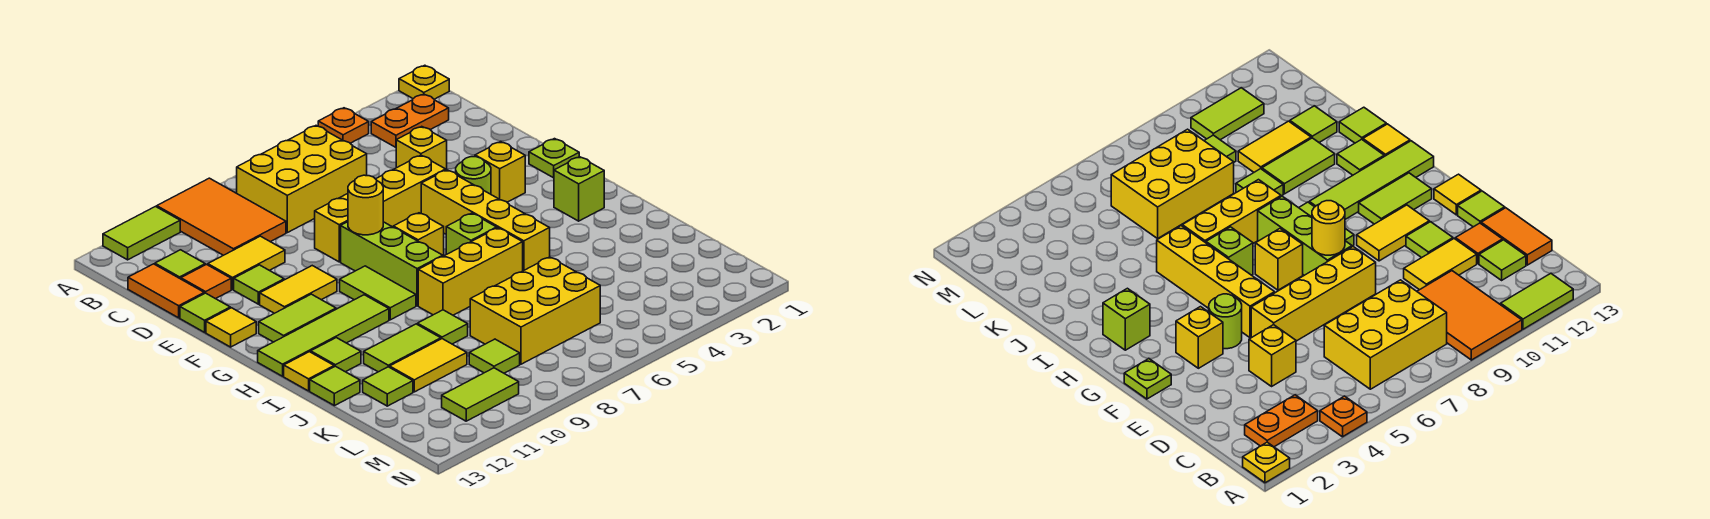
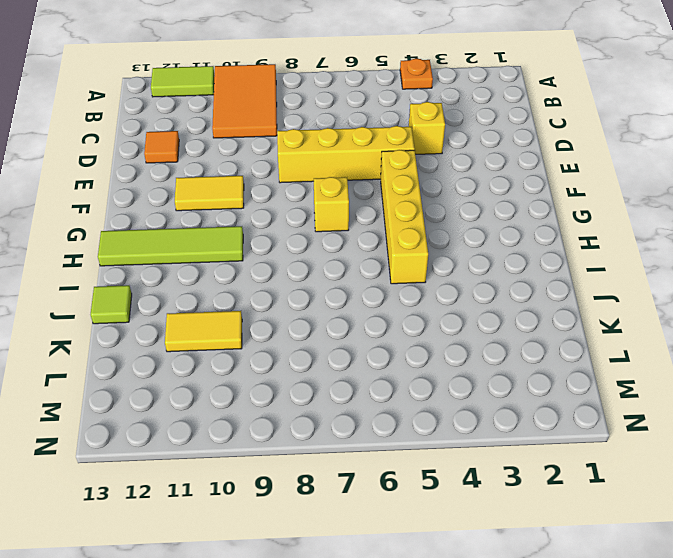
none -> yellow plate A1 level 1
none -> orange plate B2:B3 level 1
none -> yellow brick B6:C8 level 1
none -> lime tile C12 level 1

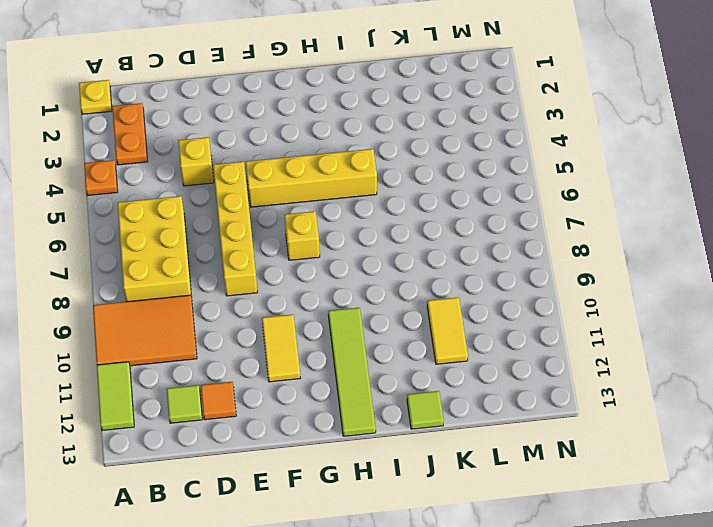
none -> orange tile C13:D13 level 1
none -> yellow tile D10:D11 level 1
none -> lime tile E11 level 1
none -> lime tile E13 level 1

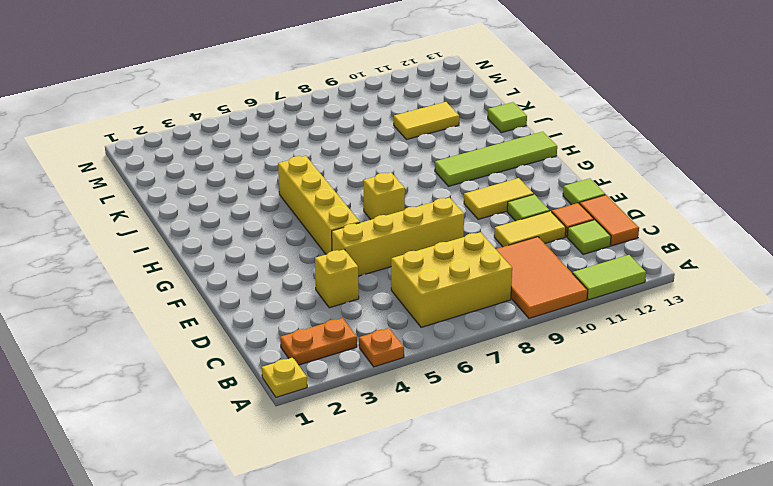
none -> lime plate F1 level 1
none -> yellow brick F3 level 1
none -> lime round brick F4 level 1
none -> lime brick F8:H8 level 1

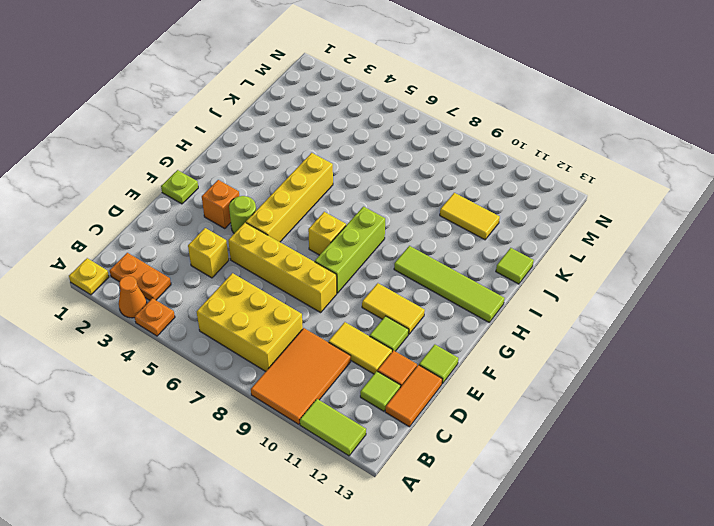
orange cone A3 level 1 -> none
orange brick F3 level 1 -> yellow brick F3 level 1
none -> yellow tile F13 level 1
none -> lime tile G9:H9 level 1
none -> lime tile G11:G12 level 1
none -> lime brick H2 level 1

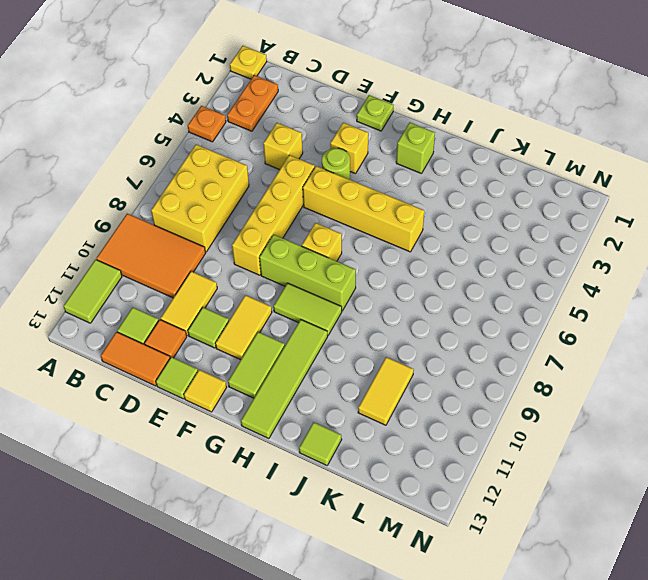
none -> lime brick H6 level 1
none -> yellow brick I6:I8 level 1
none -> lime tile I12 level 1
none -> yellow tile I13 level 1

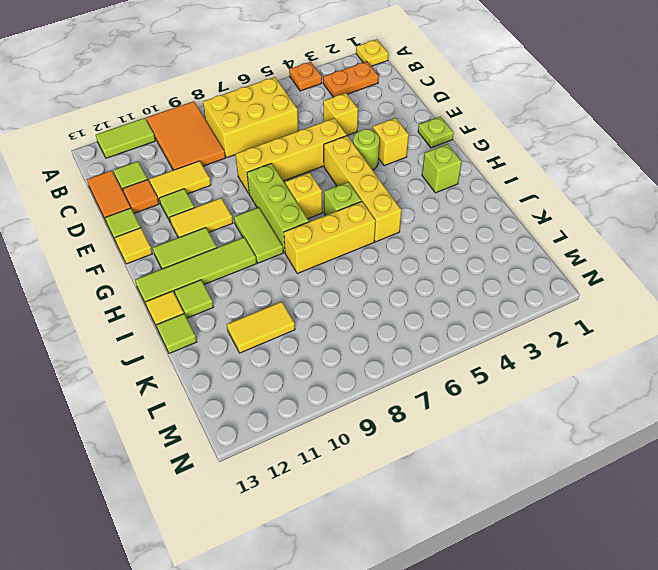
none -> lime tile J9 level 1
none -> lime tile J10:J11 level 1
none -> yellow brick K6:L8 level 1
none -> lime tile K12 level 1

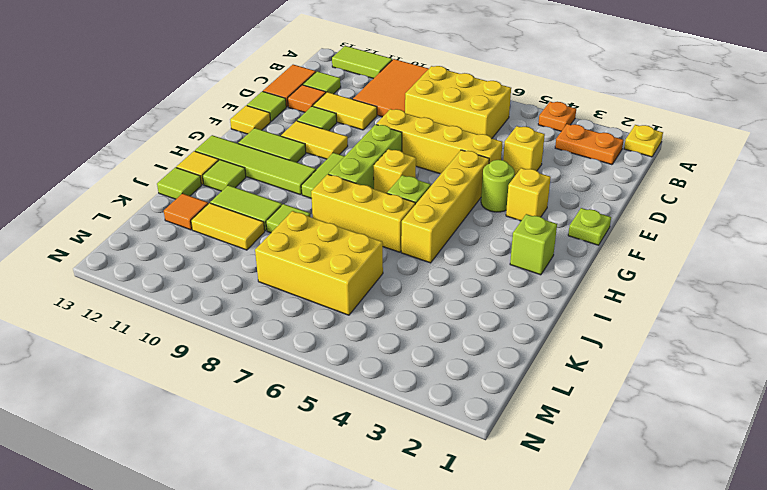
orange tile K12 level 1 -> lime tile K12 level 1
none -> lime tile L9 level 1
none -> lime tile M10:M11 level 1
none -> yellow round brick F8 level 2

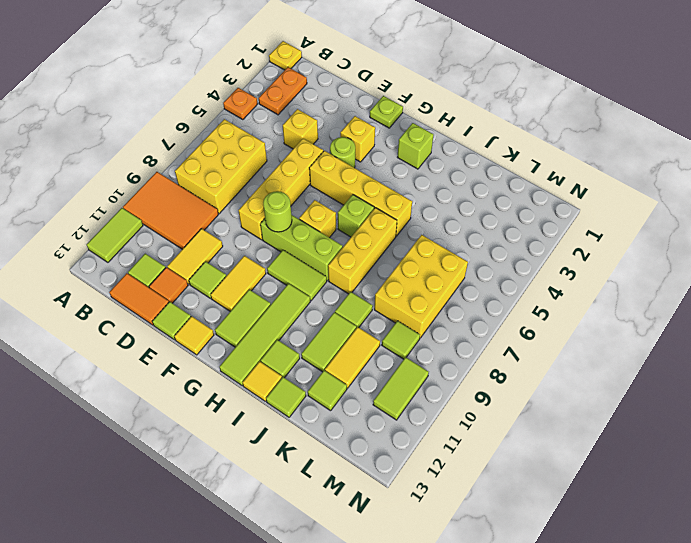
lime round brick F8 level 2 -> yellow round brick F8 level 2

